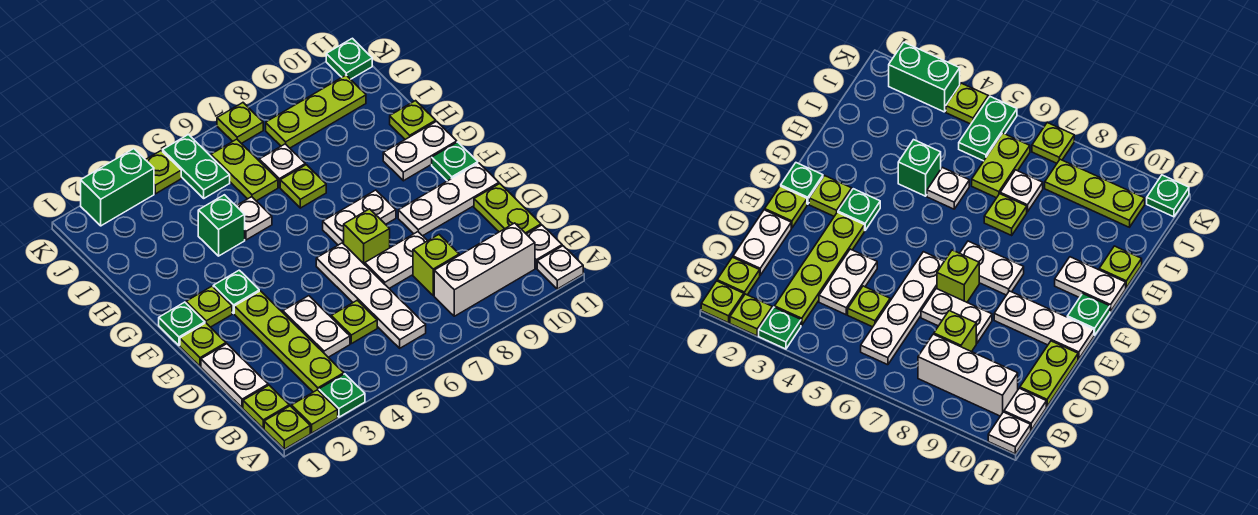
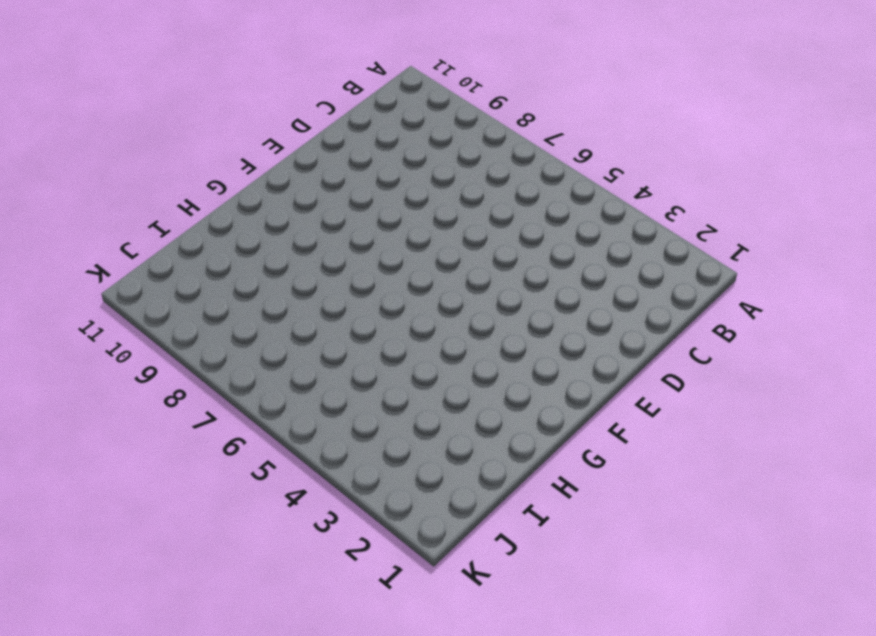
none -> lime plate A1 level 1
none -> lime plate A2 level 1
none -> green plate A3 level 1
none -> white plate A11 level 1

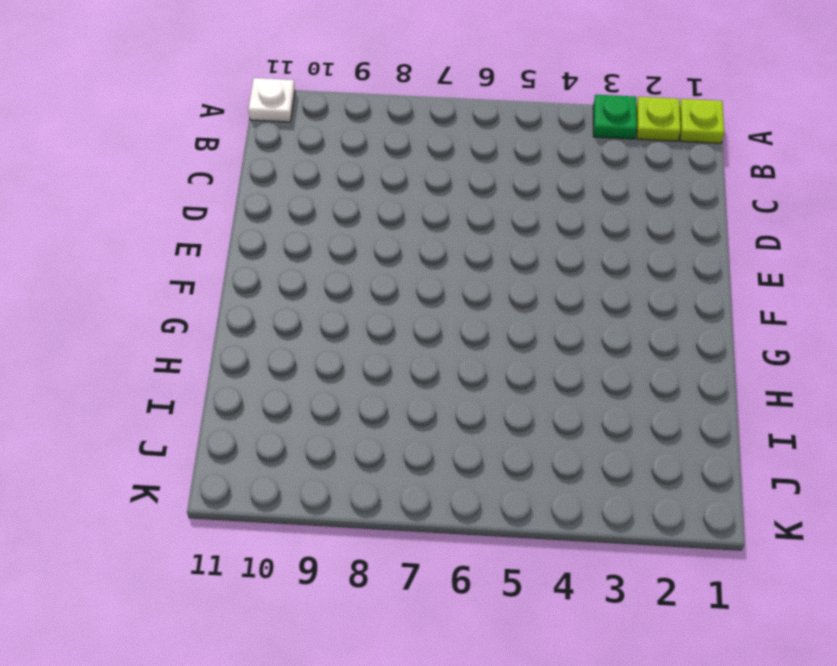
none -> lime plate B1 level 1
none -> lime plate B3:E3 level 1
none -> white plate B6:E6 level 1
none -> white brick B8:B10 level 1

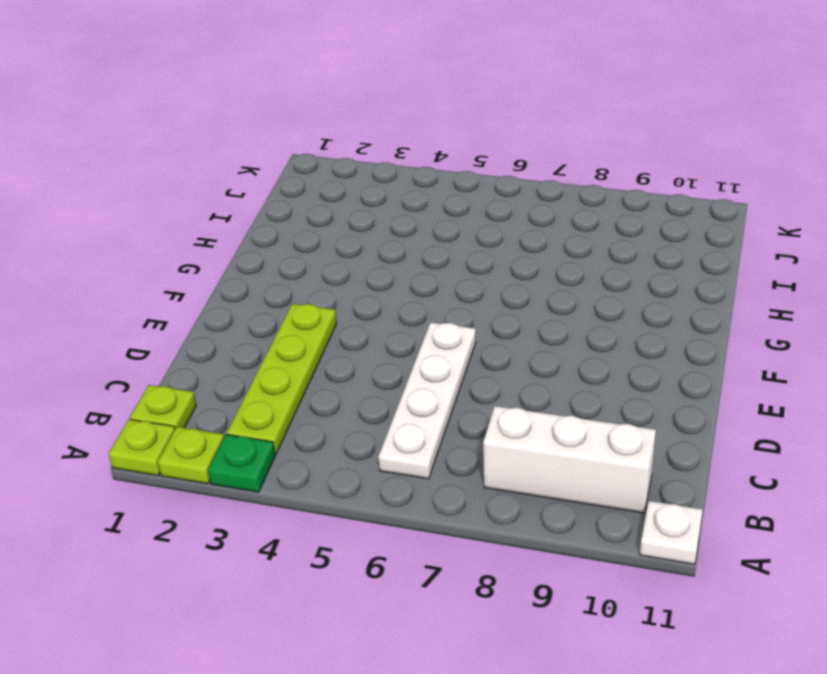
none -> white plate B11 level 1
none -> white plate C1:D1 level 1
none -> white plate C4:D4 level 1
none -> lime plate C5 level 1

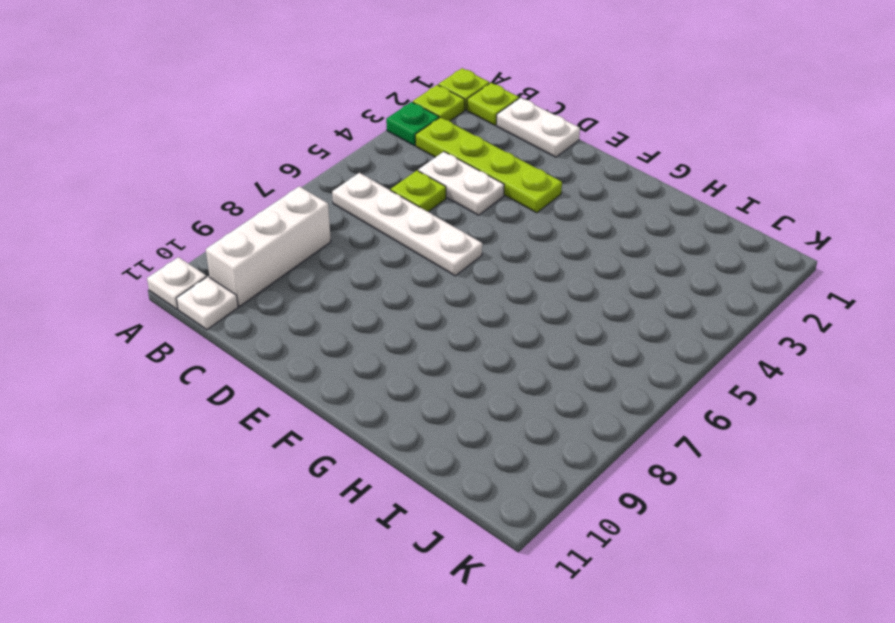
none -> lime brick C8 level 1
none -> lime plate C11:D11 level 1
none -> white plate D7:D8 level 1
none -> lime plate E1 level 1

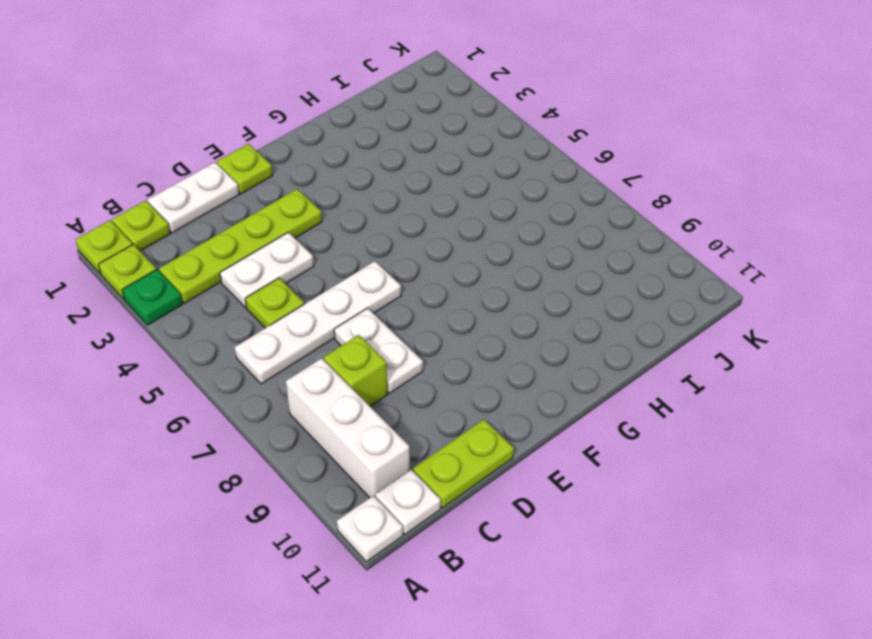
none -> lime brick E7 level 1
none -> white plate E9:E11 level 1
none -> green plate F1 level 1
none -> lime plate F2 level 1

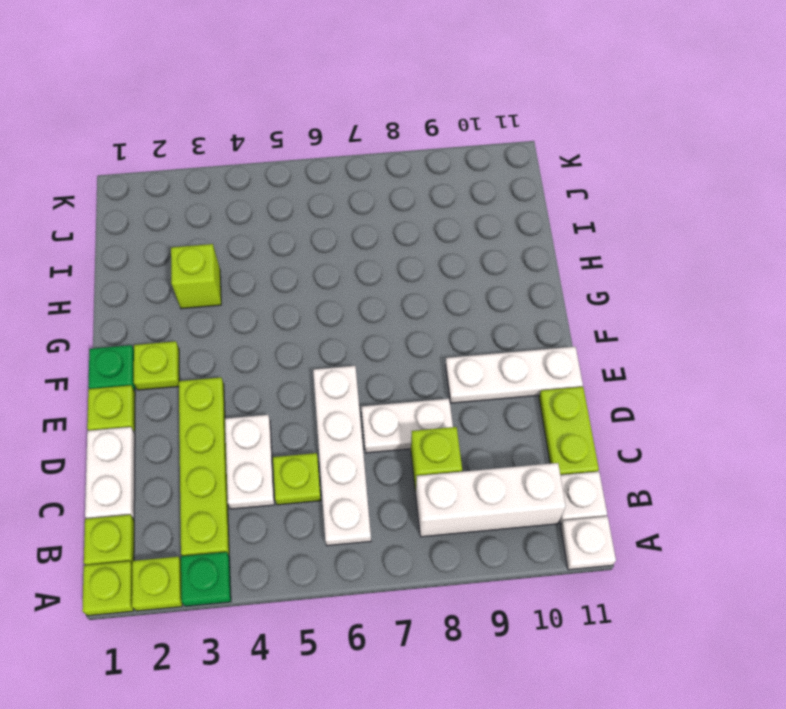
lime brick H3 level 1 -> lime brick E7 level 1
none -> green plate F3 level 1
none -> white plate F7:F8 level 1
none -> green plate F11 level 1
none -> white plate G10:G11 level 1

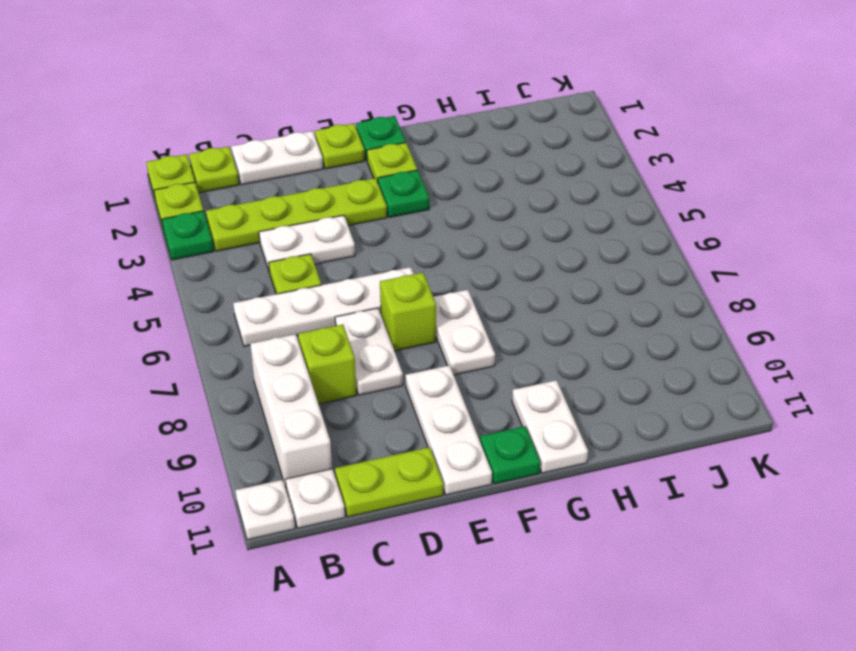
none -> green brick H4 level 1
none -> white plate H5 level 1
none -> lime plate H7 level 1
none -> lime plate H11 level 1

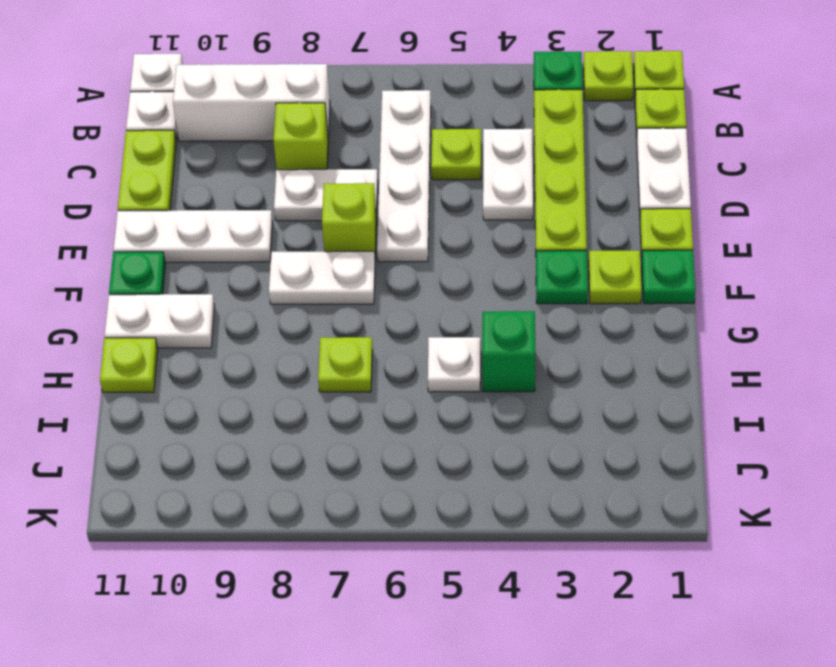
none -> lime plate I6:J6 level 1
none -> white plate I7 level 1
none -> green plate J5:K5 level 1
none -> lime plate J8:J10 level 1

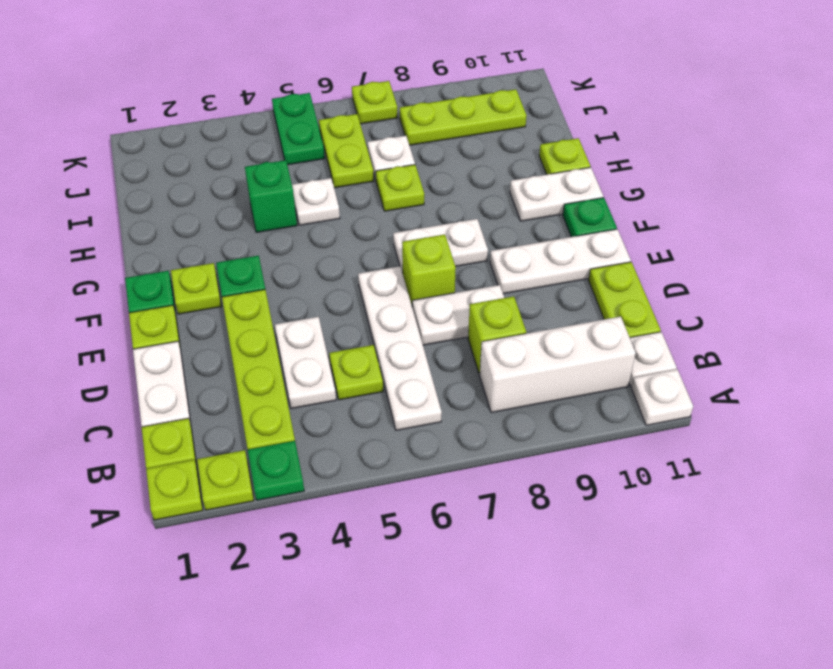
none -> green brick K2:K3 level 1
none -> lime plate K4 level 1
none -> green plate K11 level 1

